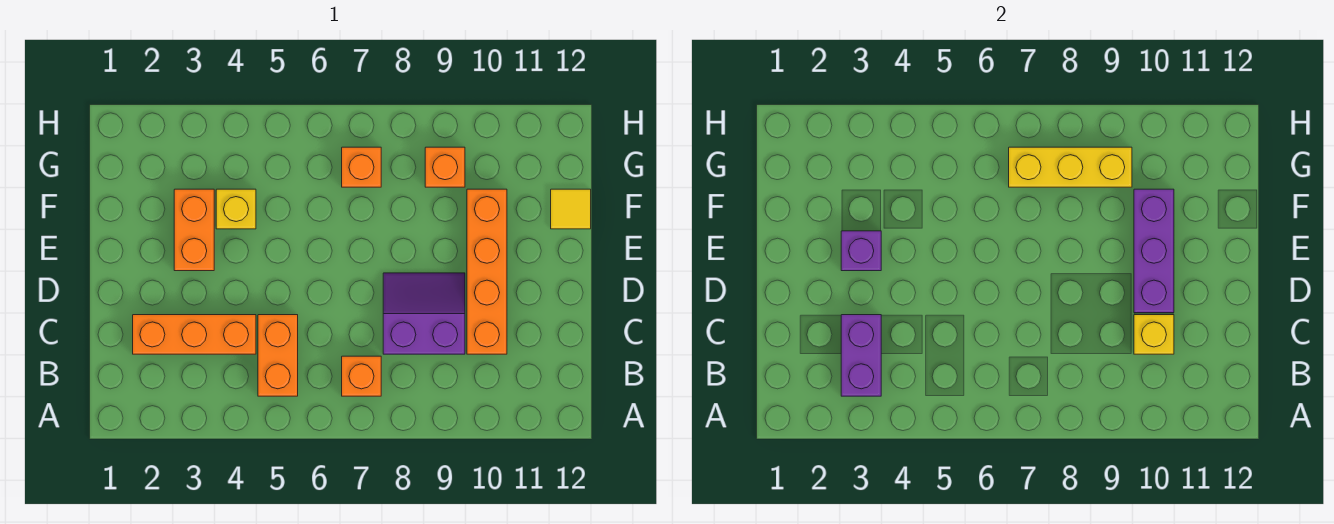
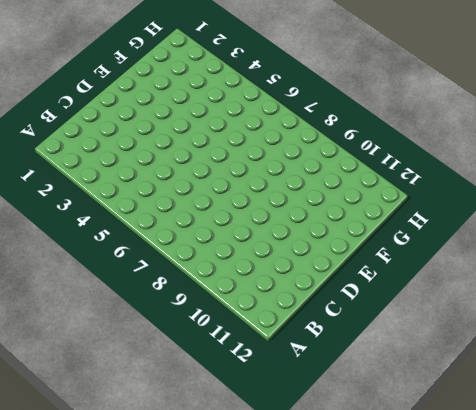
none -> orange brick B5:C5 level 1
none -> orange brick B7 level 1
none -> orange brick C2:C4 level 1

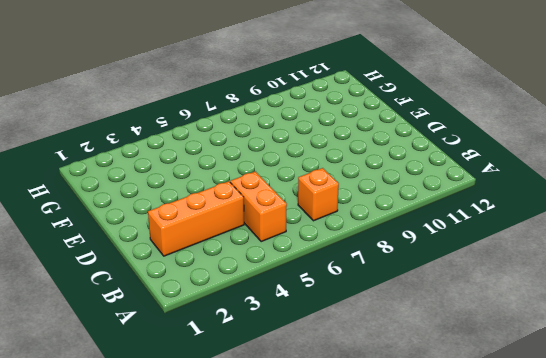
none -> purple slope C8:D9 level 1 top C
none -> orange brick C10:F10 level 1
none -> orange brick E3:F3 level 1

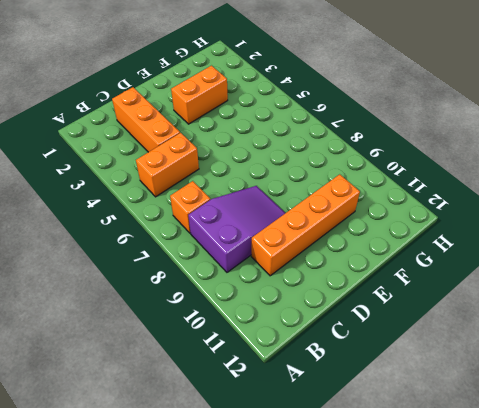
purple slope B8:D9 level 1 top B -> purple slope C8:D9 level 1 top C
none -> yellow brick F4 level 1
none -> yellow tile F12 level 1
none -> orange brick G7 level 1

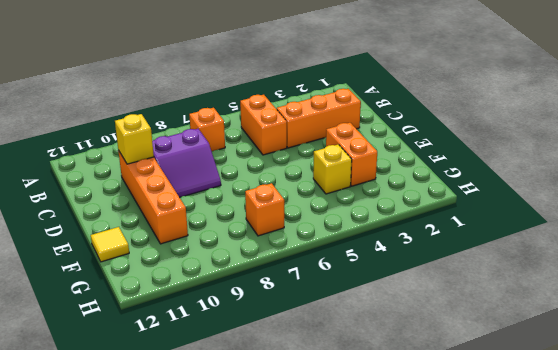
none -> orange brick G9 level 1
none -> purple brick B3:C3 level 2
none -> purple brick D10:F10 level 2

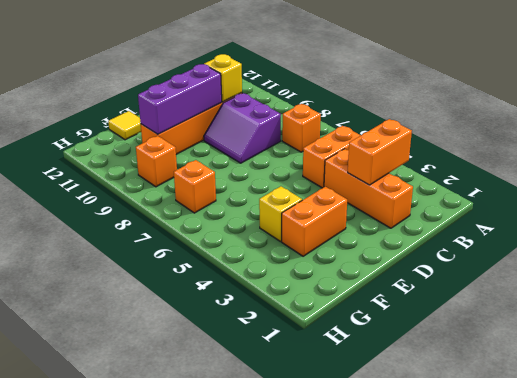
orange brick B3:C3 level 2 -> purple brick B3:C3 level 2
none -> purple brick E3 level 2
none -> yellow brick G7:G9 level 2

